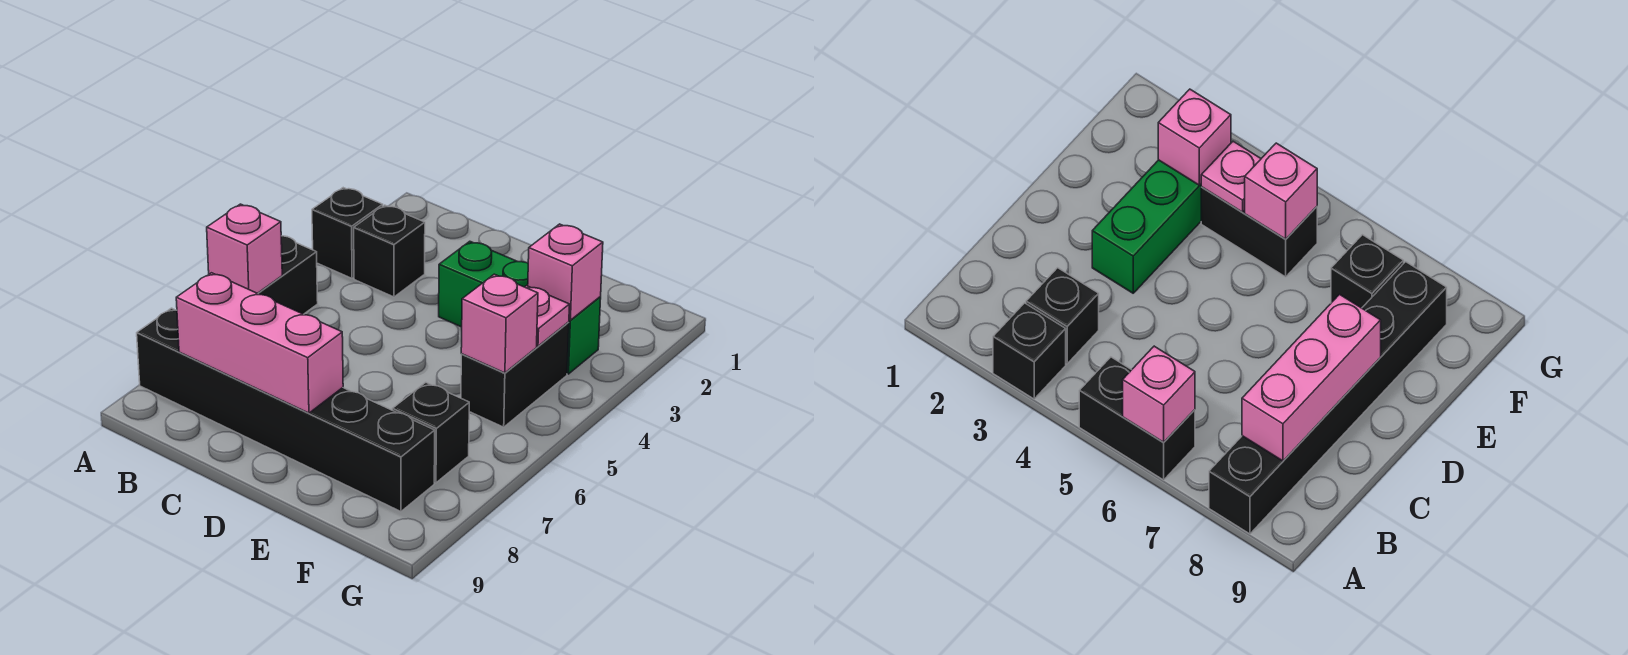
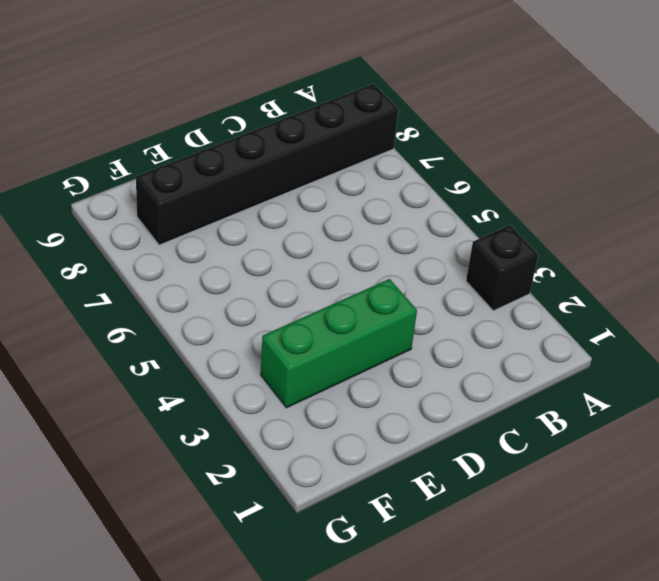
none -> black brick A5:A6 level 1
none -> black brick B3 level 1
none -> black brick F4:F5 level 1

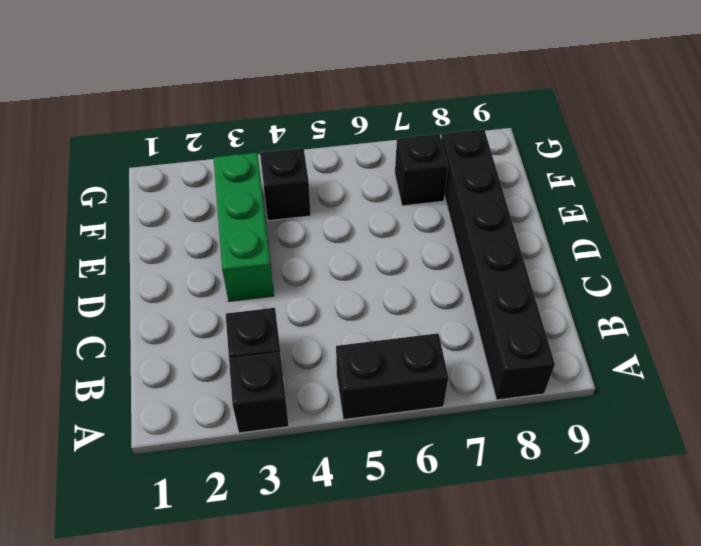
black brick F4 level 1 -> black brick F4:F5 level 1
none -> pink brick A6 level 2
none -> pink brick B8:D8 level 2
none -> pink brick F3 level 2

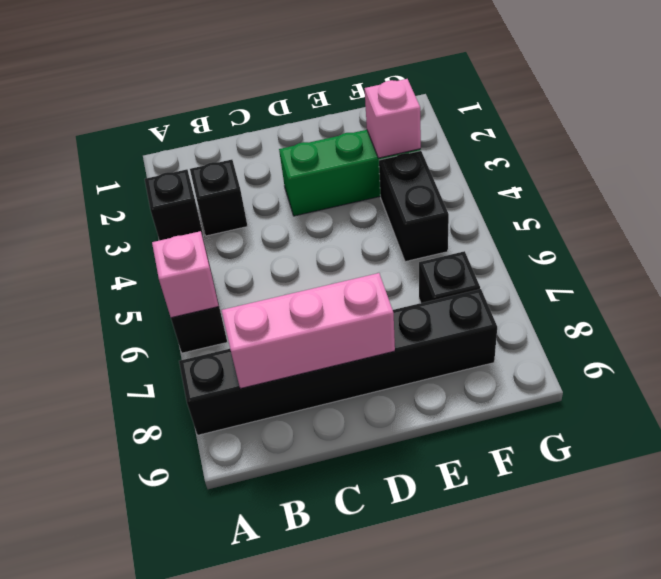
none -> pink plate F4 level 2
none -> pink brick F5 level 2

